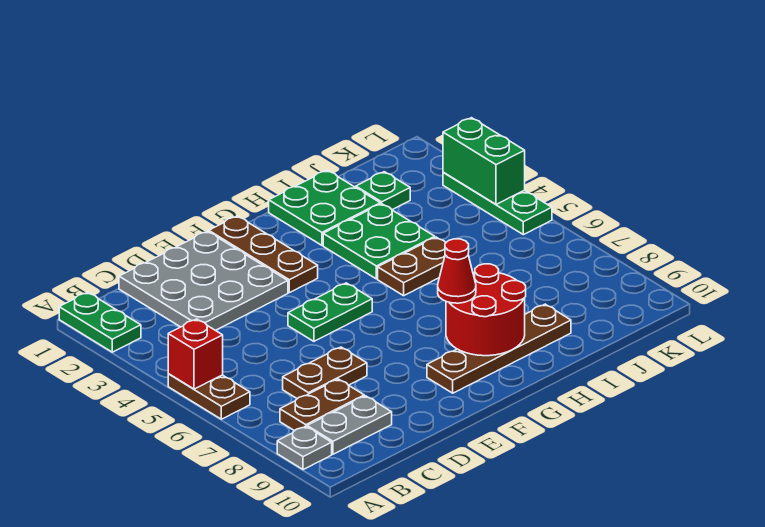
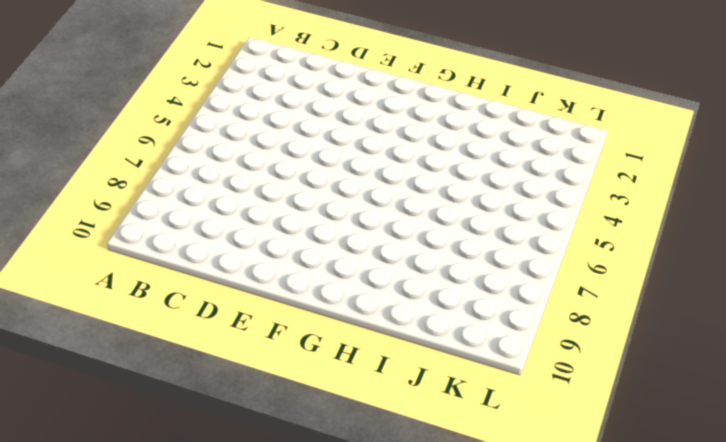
none -> green plate A1:A2 level 1
none -> brown plate A5:A6 level 1
none -> grey plate A9 level 1

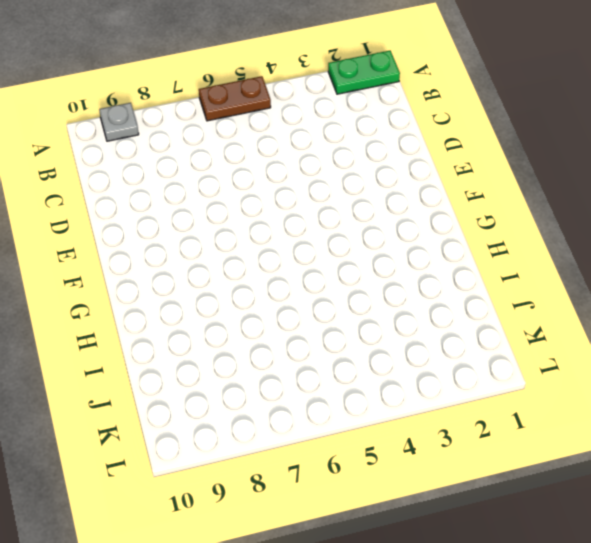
none -> brown plate B8:C8 level 1
none -> grey plate B9:C9 level 1
none -> grey plate C1:E3 level 1

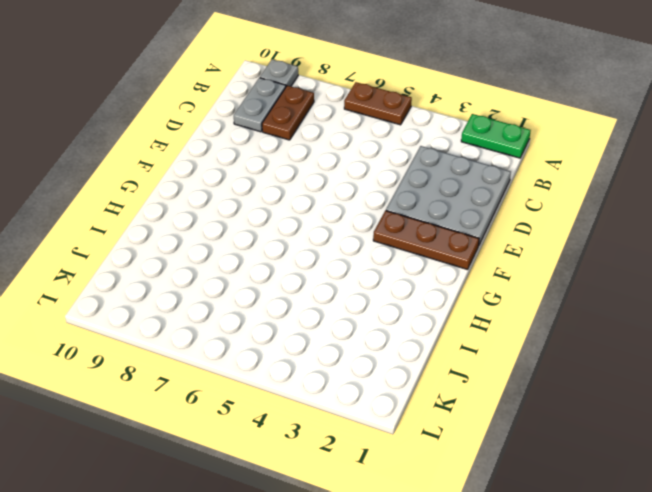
none -> brown plate C7:D7 level 1
none -> green plate E5:F5 level 1
none -> brown plate F9:I9 level 1

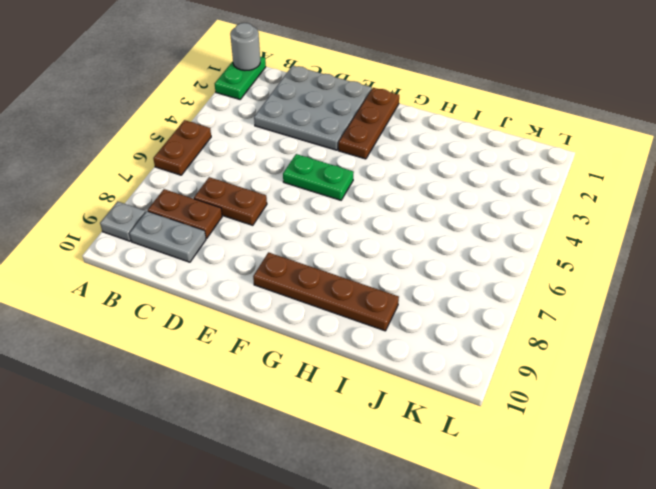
grey round brick A1 level 2 -> none
none -> green plate H1:I2 level 1
none -> green plate H3:I4 level 1
none -> brown plate H5:I5 level 1

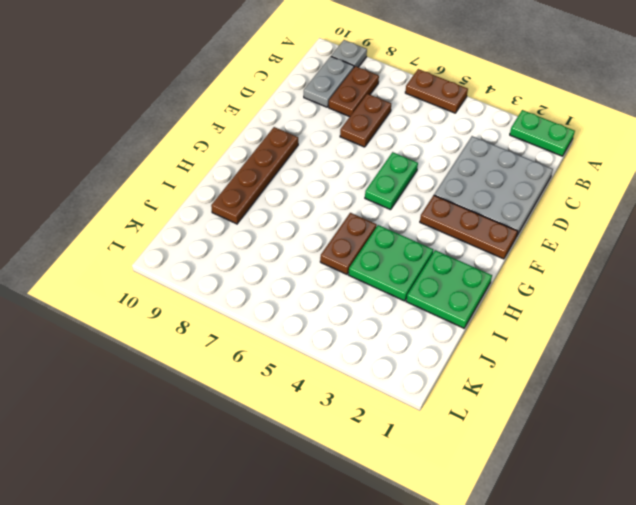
none -> green plate J2 level 1
none -> green plate L3:L5 level 1
none -> red brick A5 level 2

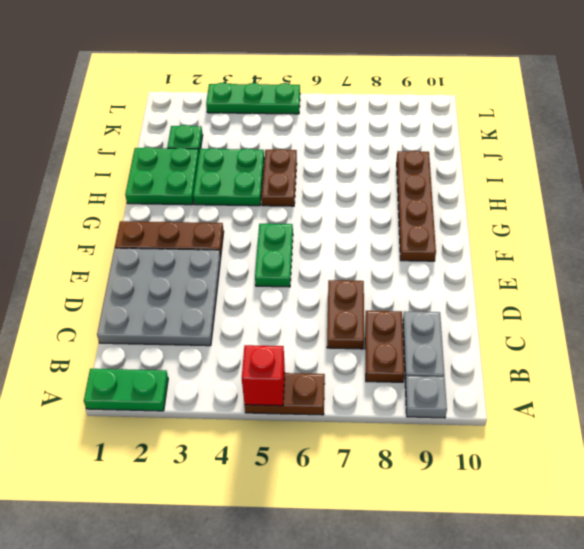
none -> red round brick G8:H9 level 2
none -> green brick L3:L4 level 2
none -> red cone G8 level 3

